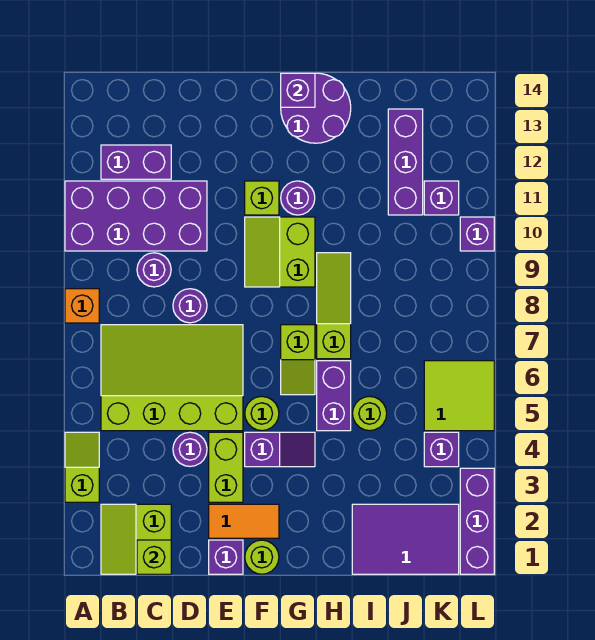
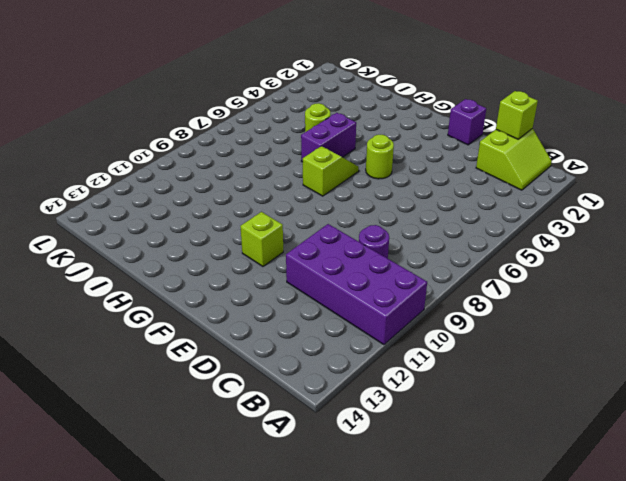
none -> lime slope A3:A4 level 1 top 3
none -> orange brick A8 level 1
none -> lime slope B5:E7 level 1 top 5
none -> purple brick B12:C12 level 1

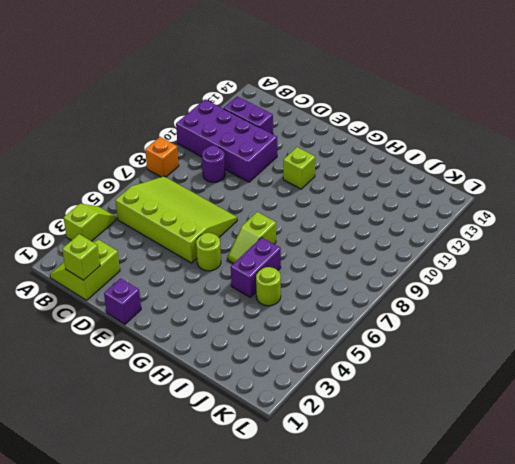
none -> purple round brick D4 level 1
none -> purple round brick D8 level 1
none -> orange tile E2:F2 level 1
none -> lime brick E3:E4 level 1

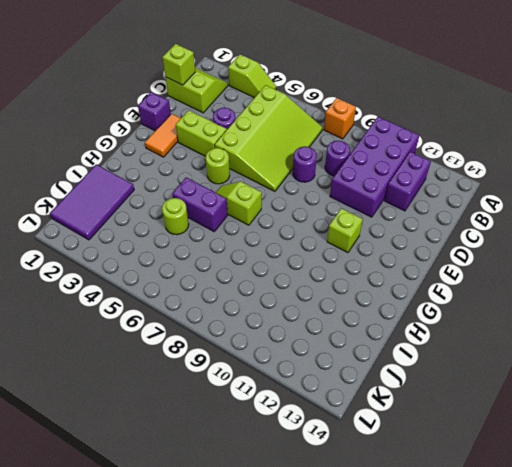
none -> lime round brick F1 level 1
none -> purple slope F4:G4 level 1 top F
none -> lime slope F9:G10 level 1 top G
none -> purple round brick G11 level 1

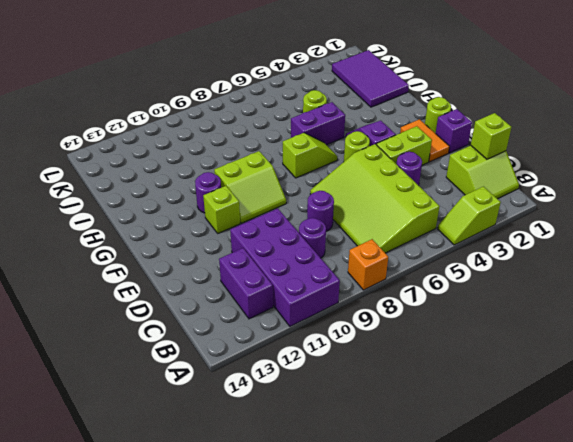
none -> purple round brick G13:H14 level 1
none -> lime slope H7:H9 level 1 top 7
none -> purple brick J11:J13 level 1
none -> purple brick K4 level 1

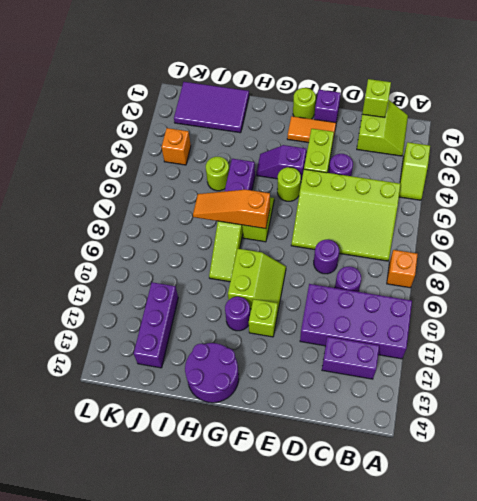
orange slope G7:I7 level 2 top G -> none
orange brick K4 level 1 -> purple brick K4 level 1
none -> lime tile K5:L6 level 1
none -> purple brick K11 level 1
none -> purple brick L1:L3 level 1
none -> purple brick L10 level 1

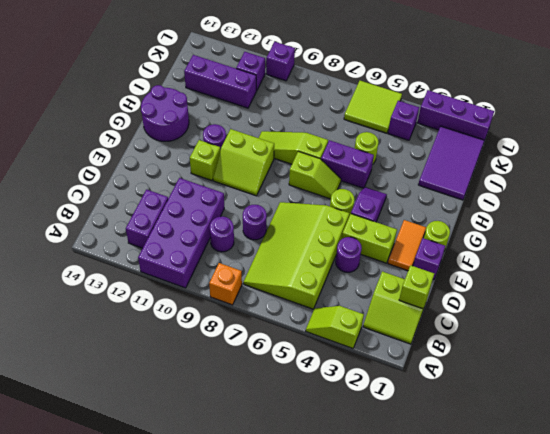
none -> purple brick G14 level 2

